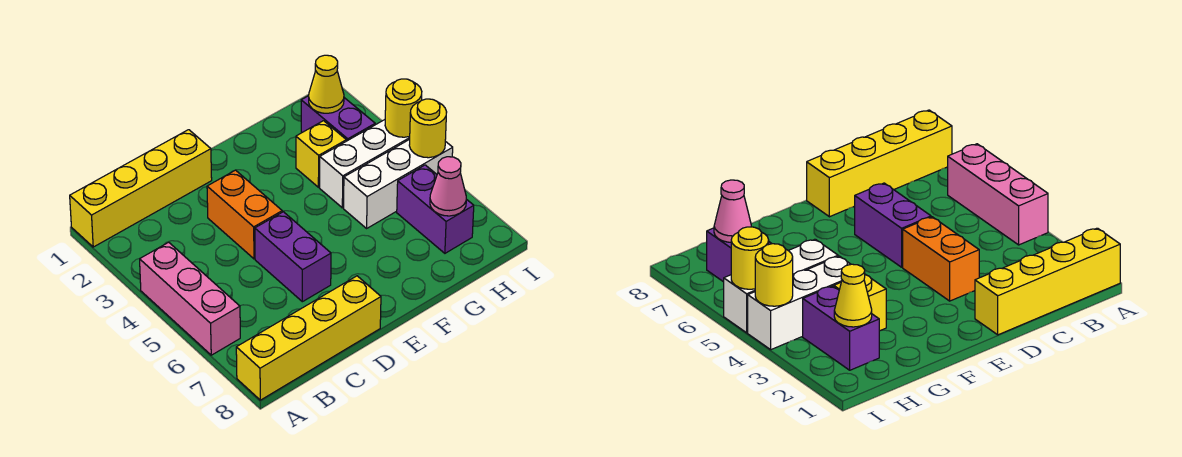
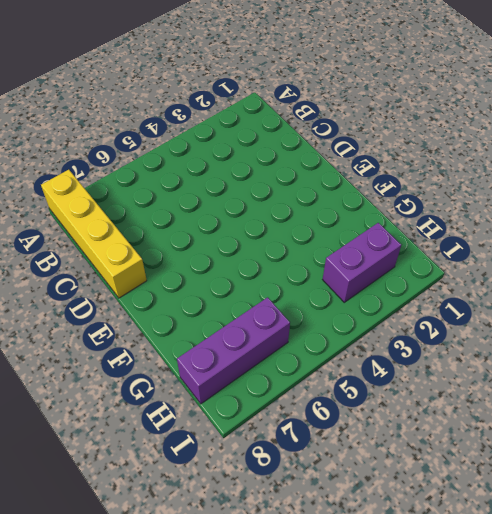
purple brick H6:H8 level 1 -> purple brick H6:H7 level 1
none -> yellow brick A1:D1 level 1
none -> pink brick A4:A6 level 1
none -> orange brick D3:D4 level 1

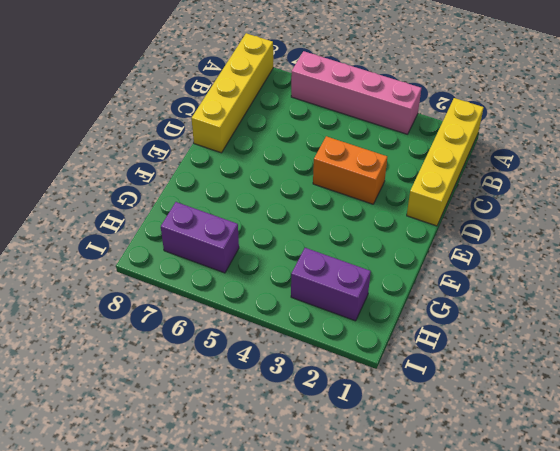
pink brick A3:A6 level 1 -> pink brick A4:A6 level 1
none -> purple brick D5:D6 level 1
none -> yellow brick G3 level 1
none -> white brick G4:I4 level 1

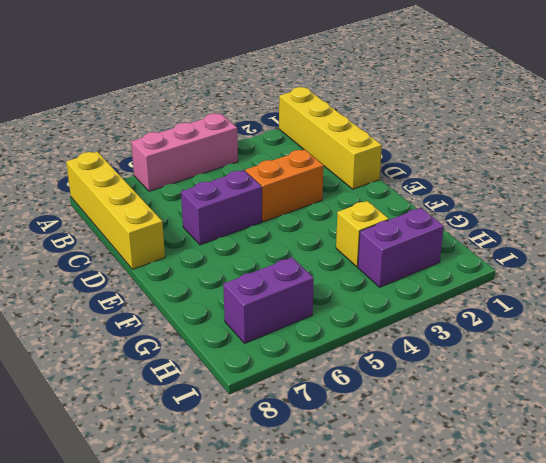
none -> white brick G4:I4 level 1
none -> white brick G5:I5 level 1
none -> yellow cone H2 level 2

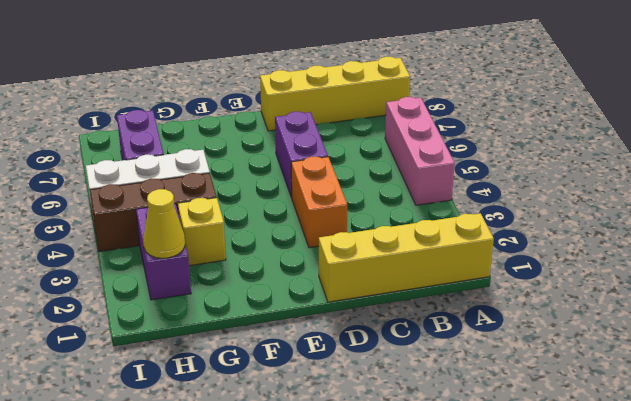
brown brick G4:I4 level 1 -> white brick G4:I4 level 1
none -> pink cone H7 level 2
none -> yellow round brick I4 level 2
none -> yellow round brick I5 level 2

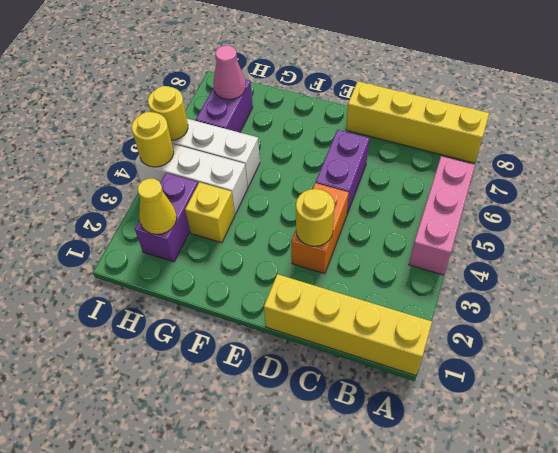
yellow round brick D3 level 2 -> none

